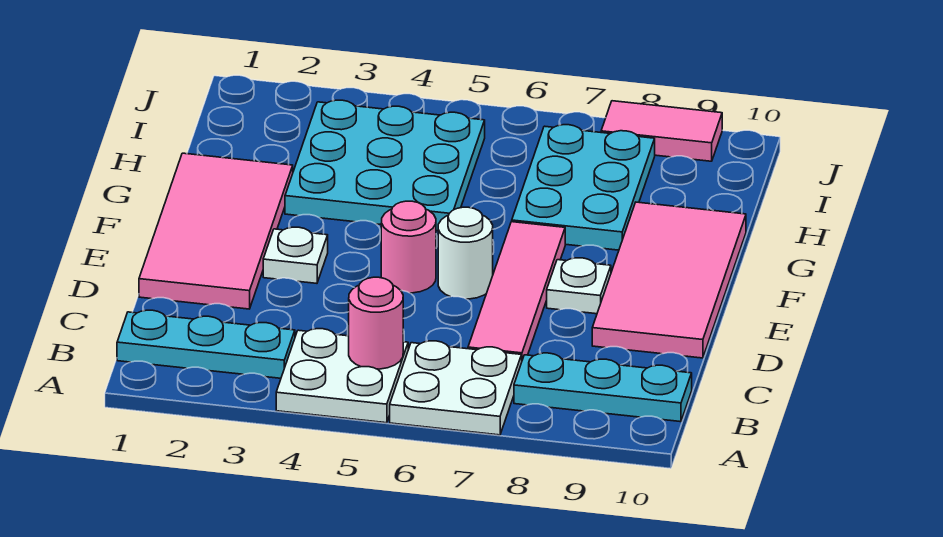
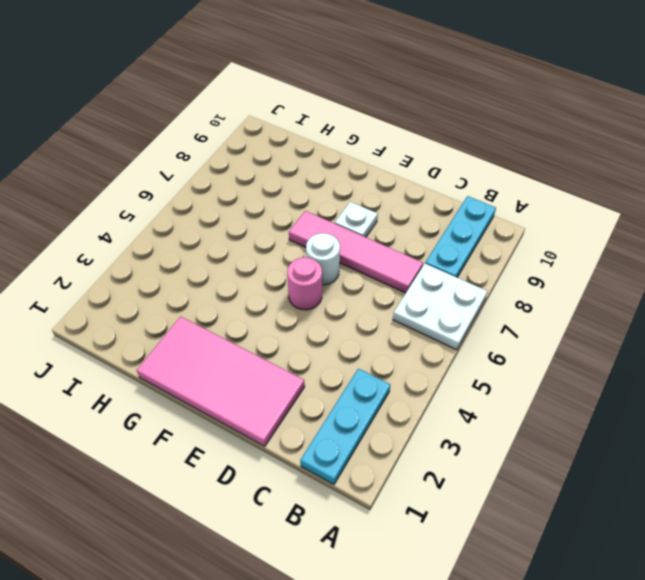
none -> white plate A4:B5 level 1
none -> pink tile D9:G10 level 1
none -> white plate E3 level 1

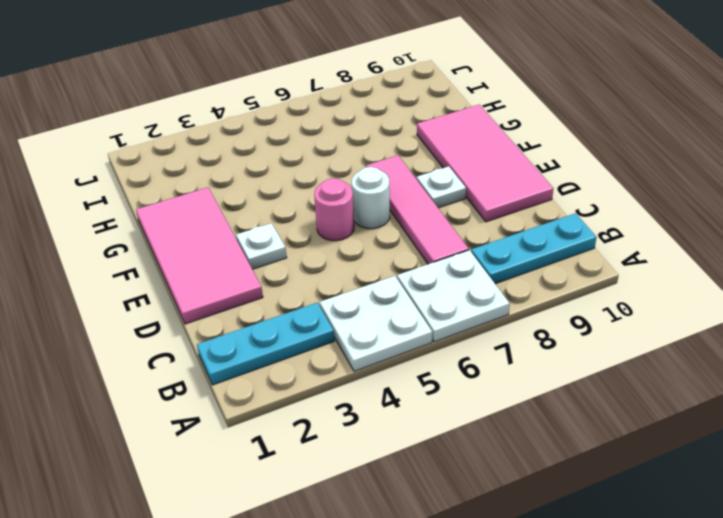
none -> cyan plate G3:I5 level 1
none -> cyan plate G7:I8 level 1
none -> pink tile J8:J9 level 1

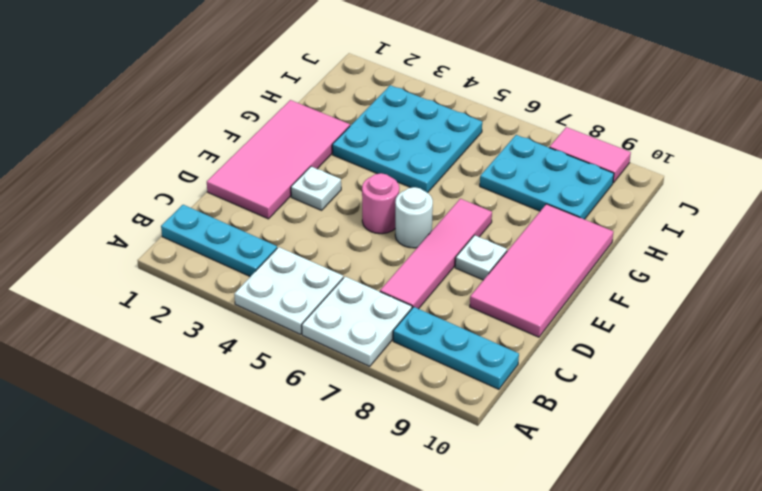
cyan plate H7:I9 level 1 -> cyan plate G7:I8 level 1
none -> pink round brick B5 level 2

